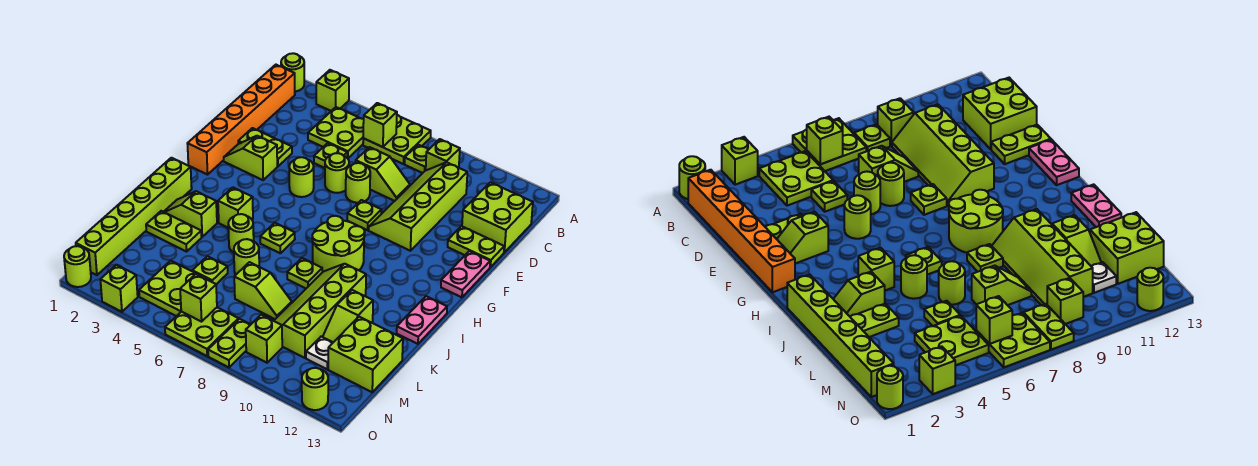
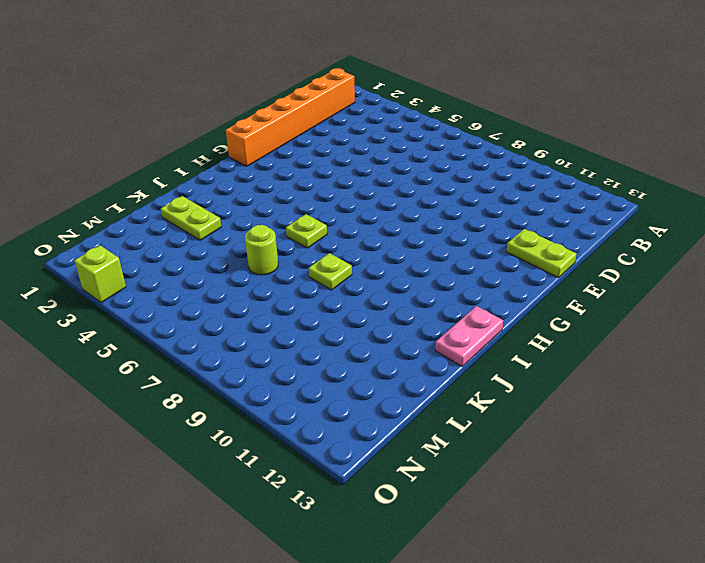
none -> lime round brick A1 level 1
none -> lime brick A3 level 1
none -> lime plate A6:B7 level 1
none -> lime plate B4:C5 level 1

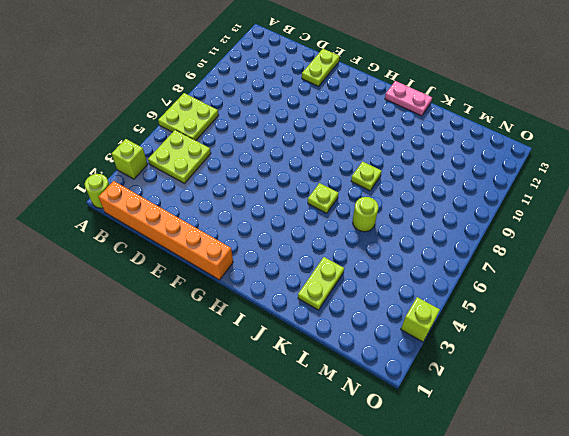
none -> lime plate B8 level 1
none -> lime brick B9 level 1
none -> lime slope C9:F10 level 1 top 10
none -> lime brick C12:D13 level 1

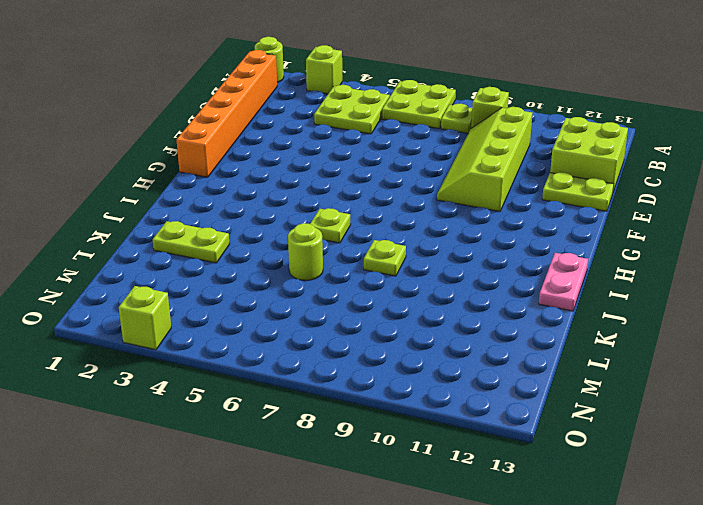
none -> lime plate D5 level 1
none -> lime slope D7:D8 level 1 top 7
none -> lime plate E2:E3 level 1
none -> lime round brick E6 level 1

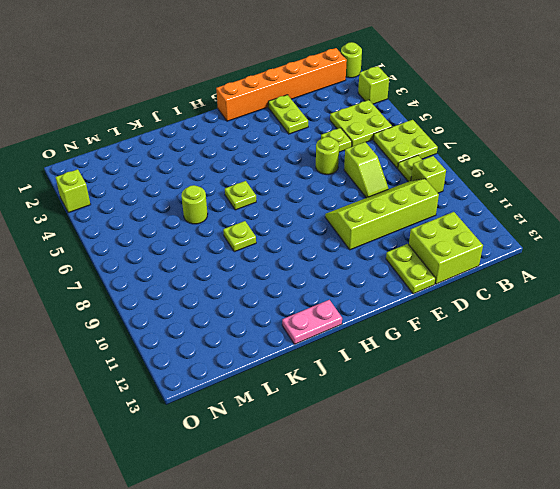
none -> lime round brick E7 level 1
none -> lime slope F2:F3 level 1 top 3
none -> lime round brick F5 level 1
none -> lime plate F8 level 1

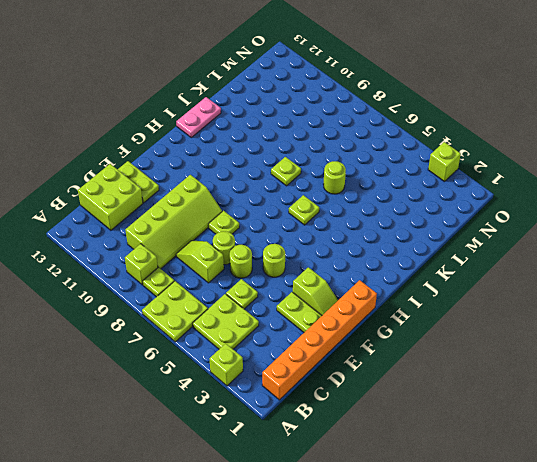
none -> lime round brick A1 level 1
none -> pink plate F13:G13 level 1
none -> lime round brick H8:I9 level 1
none -> lime brick I1:N1 level 1

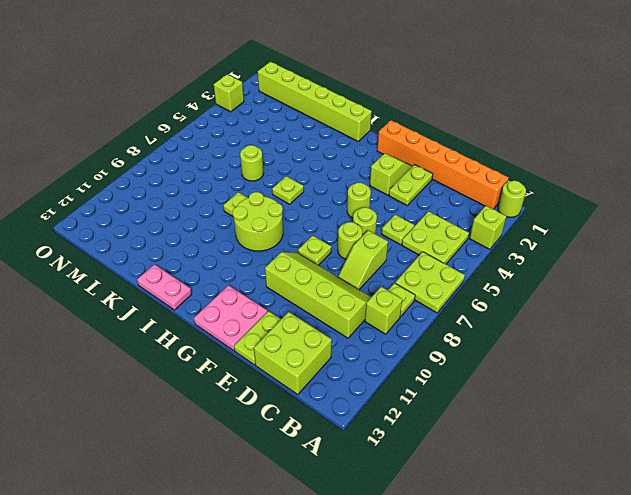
pink plate F12:G13 level 1 -> pink plate F13:G13 level 1
none -> lime brick I4 level 1
none -> lime slope J2:J3 level 1 top 3
none -> lime round brick J5 level 1
none -> lime slope J9:M10 level 1 top 10

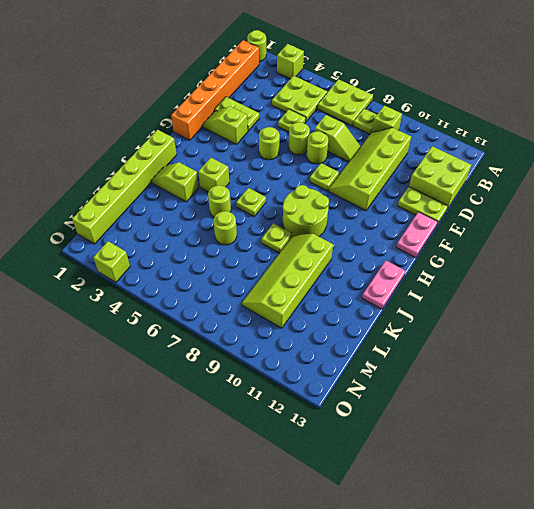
none -> lime plate K2:K3 level 1
none -> lime slope K11:L11 level 1 top K
none -> lime plate L5 level 1
none -> lime slope L7:L8 level 1 top 7

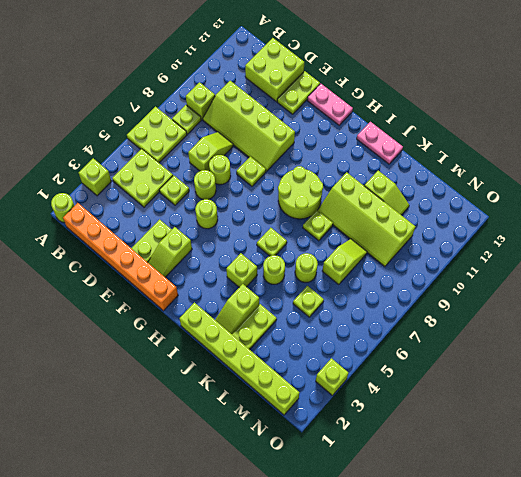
none -> lime brick L12:M13 level 1
none -> lime plate M4:N5 level 1
none -> white plate M11 level 1
none -> lime plate N6:O7 level 1

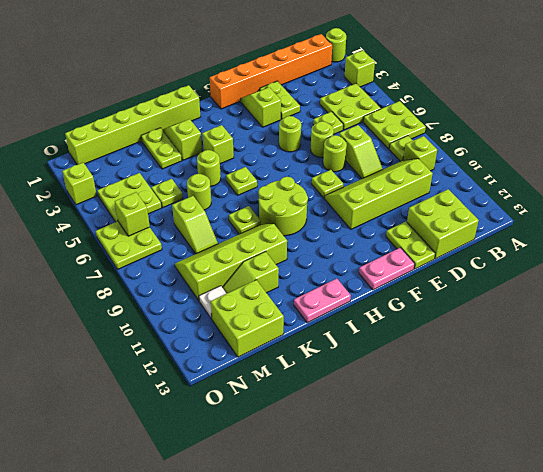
none -> lime plate N8:O8 level 1
none -> lime brick N9 level 1
none -> lime round brick O1 level 1
none -> lime round brick O12 level 1

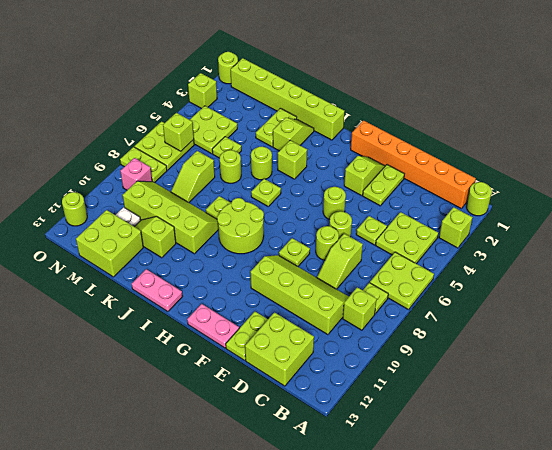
pink brick N9 level 1 -> lime brick N9 level 1
none -> lime brick B6 level 2

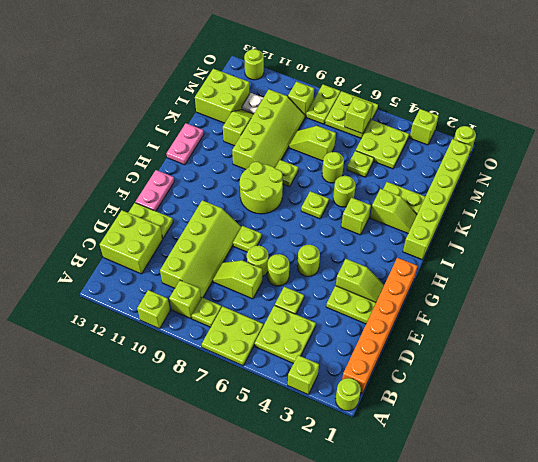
lime brick A10 level 1 -> lime brick B6 level 2

